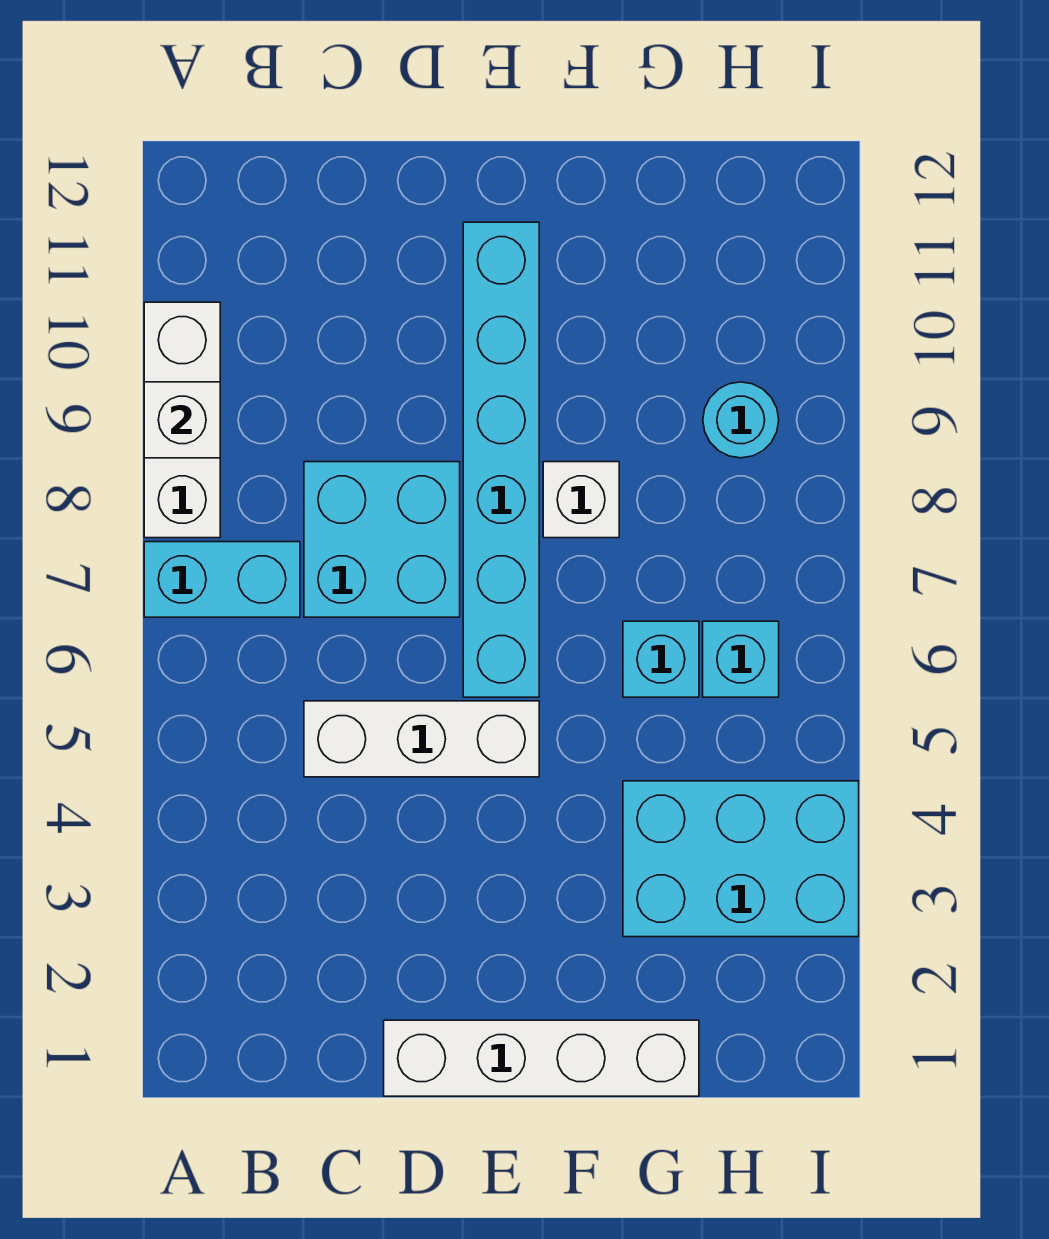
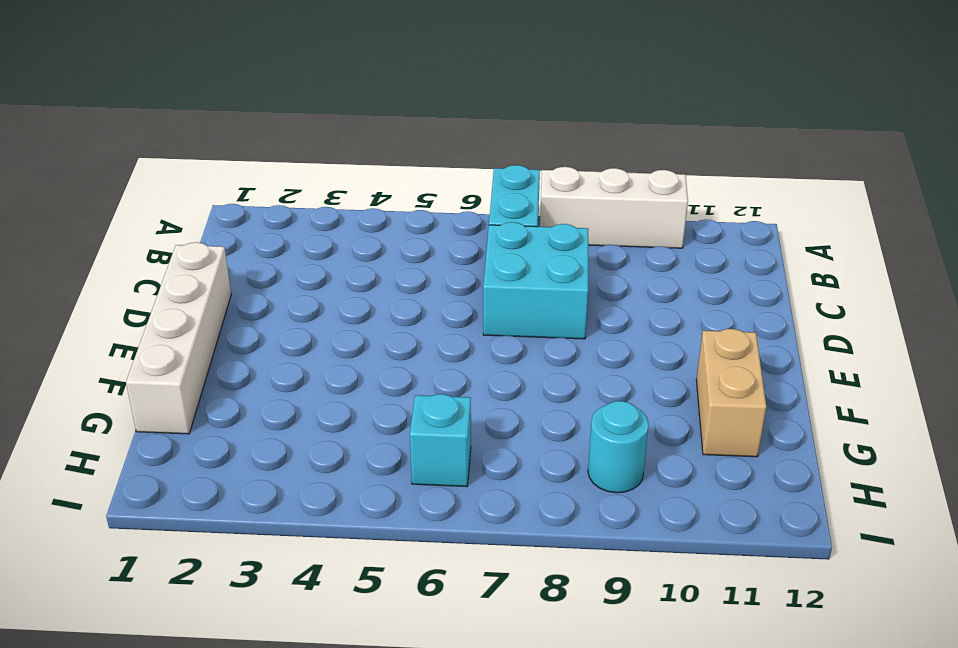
tan brick F11:G11 level 1 -> none
none -> white brick C5:E5 level 1
none -> cyan brick E6:E11 level 1
none -> white brick F8 level 1

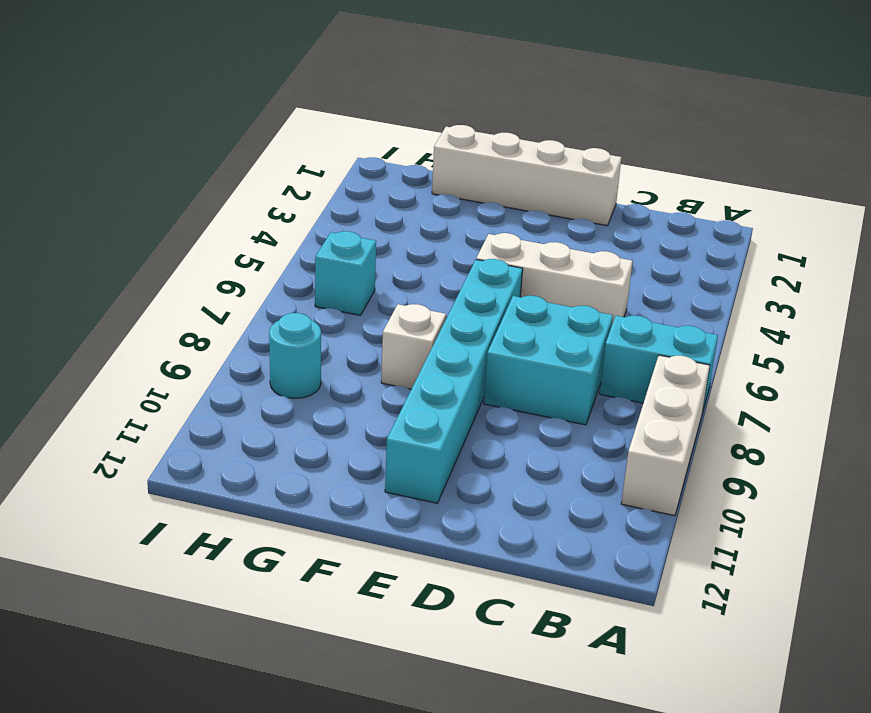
none -> cyan brick G3:I4 level 1
none -> cyan brick G6 level 1
none -> white brick A9 level 2

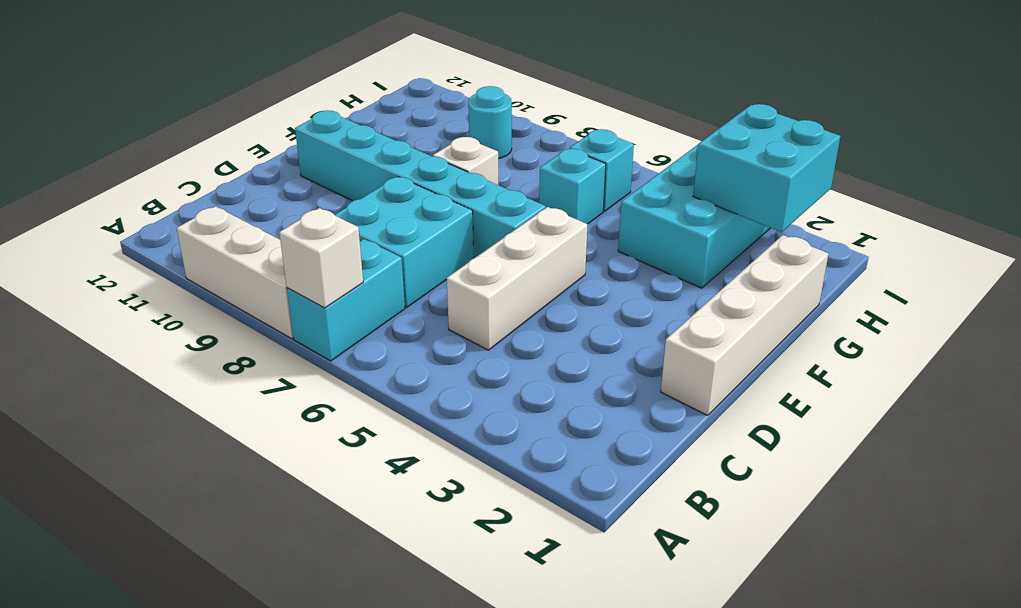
white brick A7 level 2 -> white brick A9 level 2
cyan brick H2:I3 level 2 -> none

